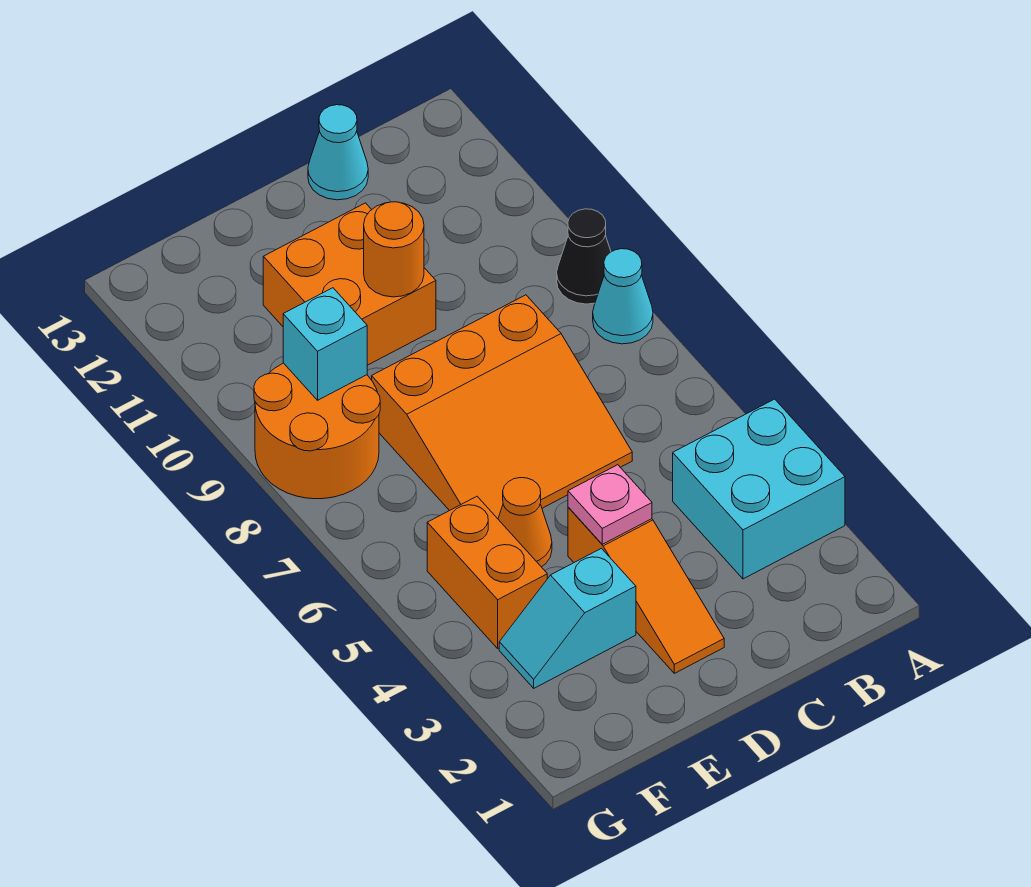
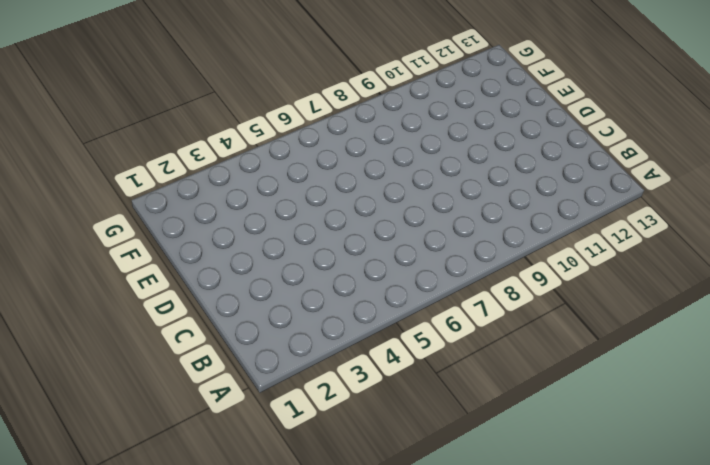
none -> cyan brick A3:B4 level 1
none -> cyan cone A8 level 1
none -> black cone A9 level 1

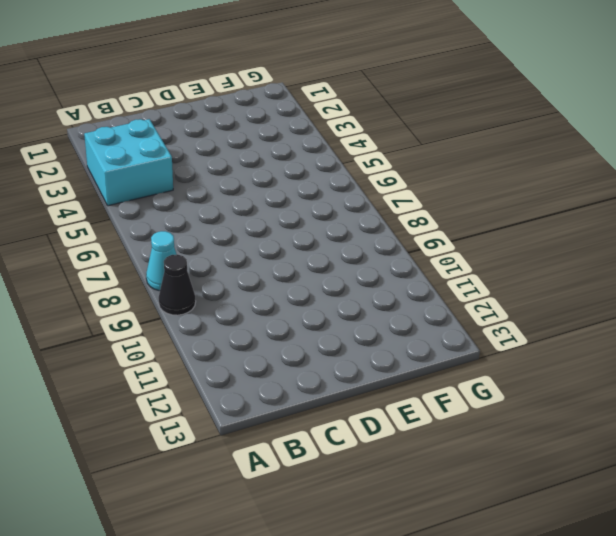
none -> orange slope C6:E8 level 1 top 8
none -> cyan cone C13 level 1
none -> orange slope D2:D4 level 1 top 4

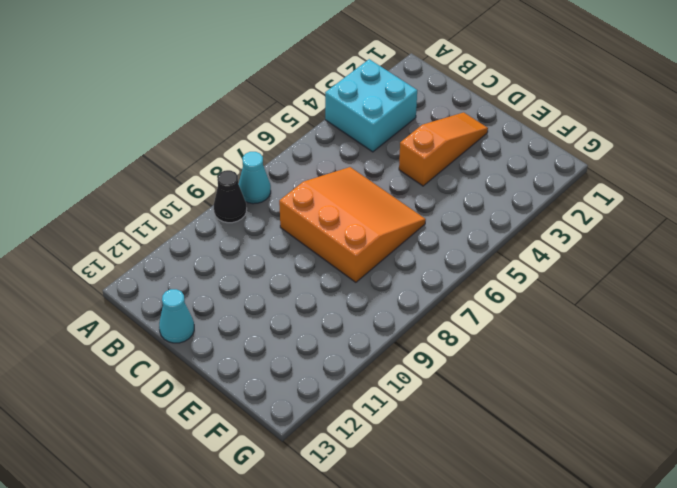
none -> orange brick D10:E11 level 1
none -> cyan slope E3:F3 level 1 top E
none -> orange cone E5 level 1

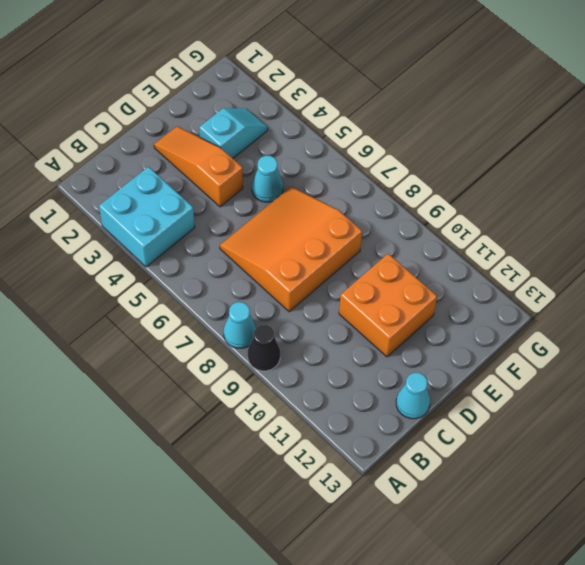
cyan cone E5 level 1 -> orange cone E5 level 1
none -> orange brick F4:F5 level 1
none -> orange round brick F8:G9 level 1
none -> pink plate D4 level 2

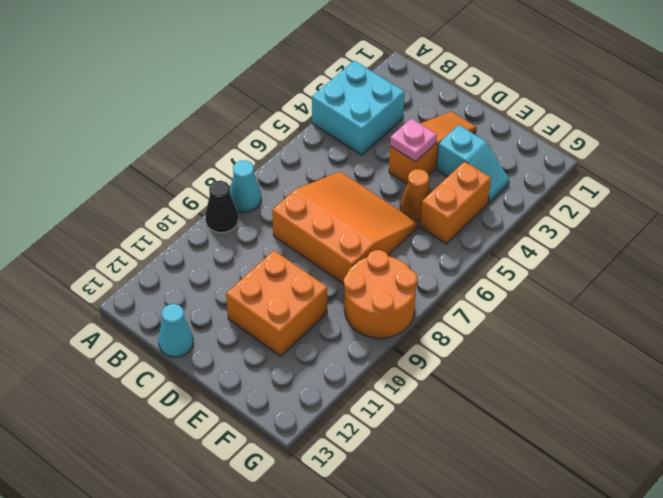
none -> orange round brick D10 level 2
none -> cyan brick F9 level 2

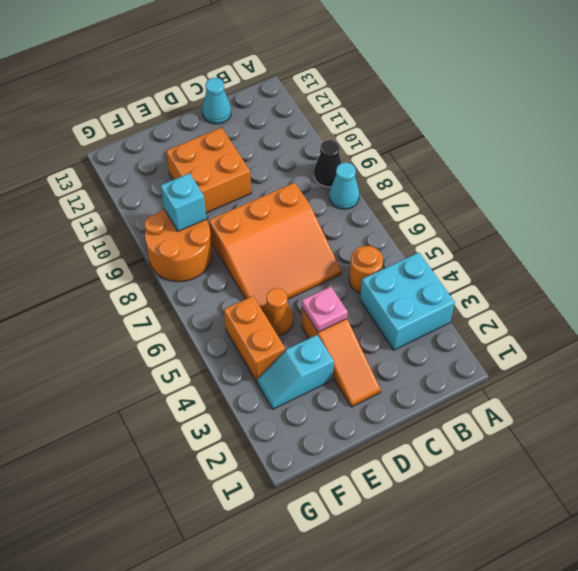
orange round brick B5 level 1 -> orange round brick D10 level 2

